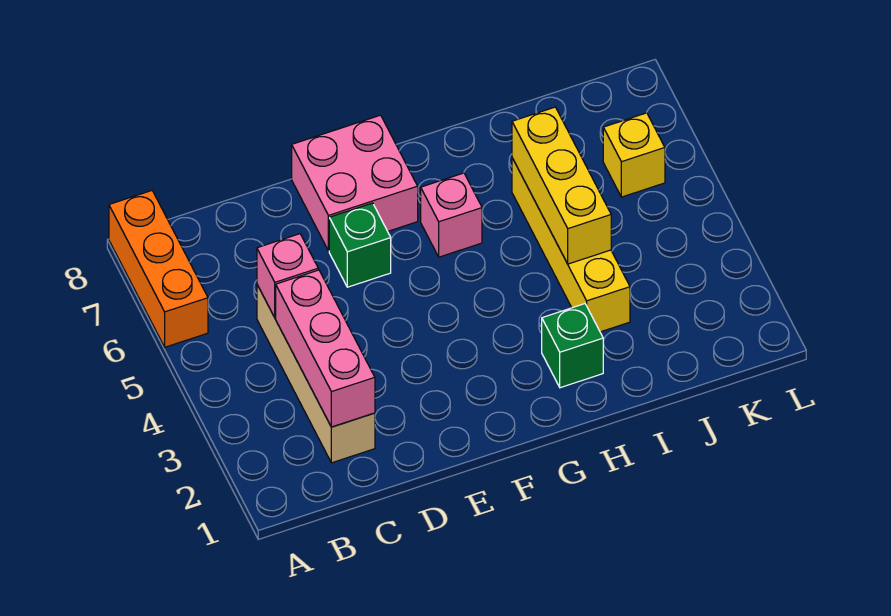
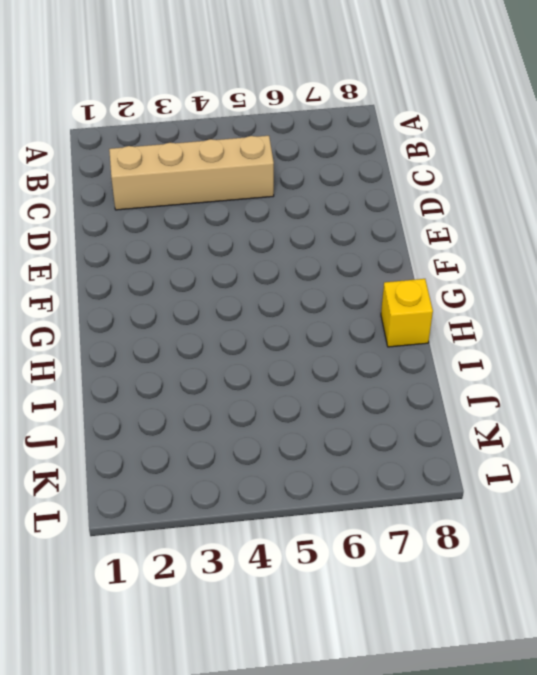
yellow brick H8 level 1 -> yellow brick K6 level 1
none -> orange brick A6:A8 level 1
none -> green brick E6 level 1

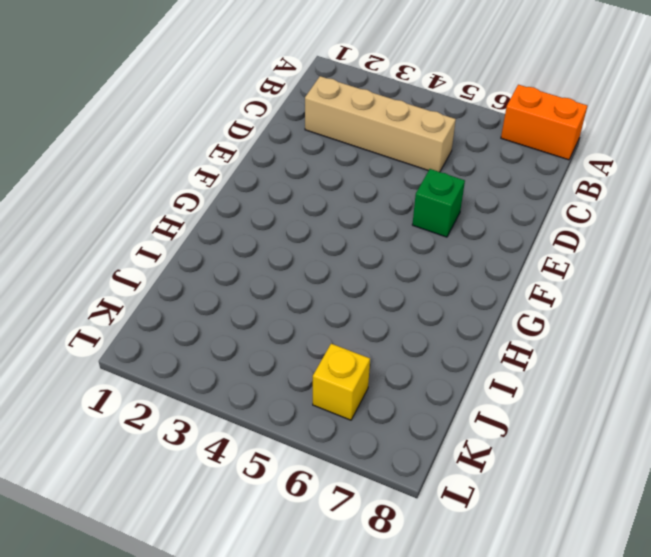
orange brick A7:A8 level 1 -> orange brick A6:A8 level 1
none -> pink brick E7:F8 level 1
none -> pink brick G6 level 1

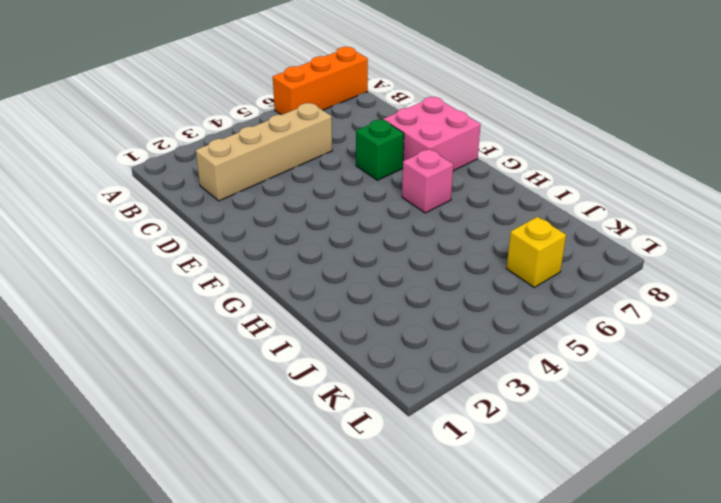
none -> green brick H2 level 1
none -> yellow brick I3:I6 level 1

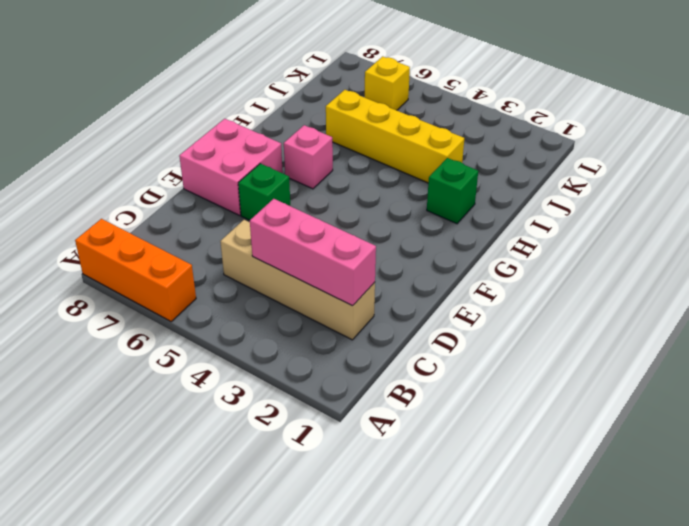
none -> pink brick C5 level 2
none -> yellow brick I4:I6 level 2

